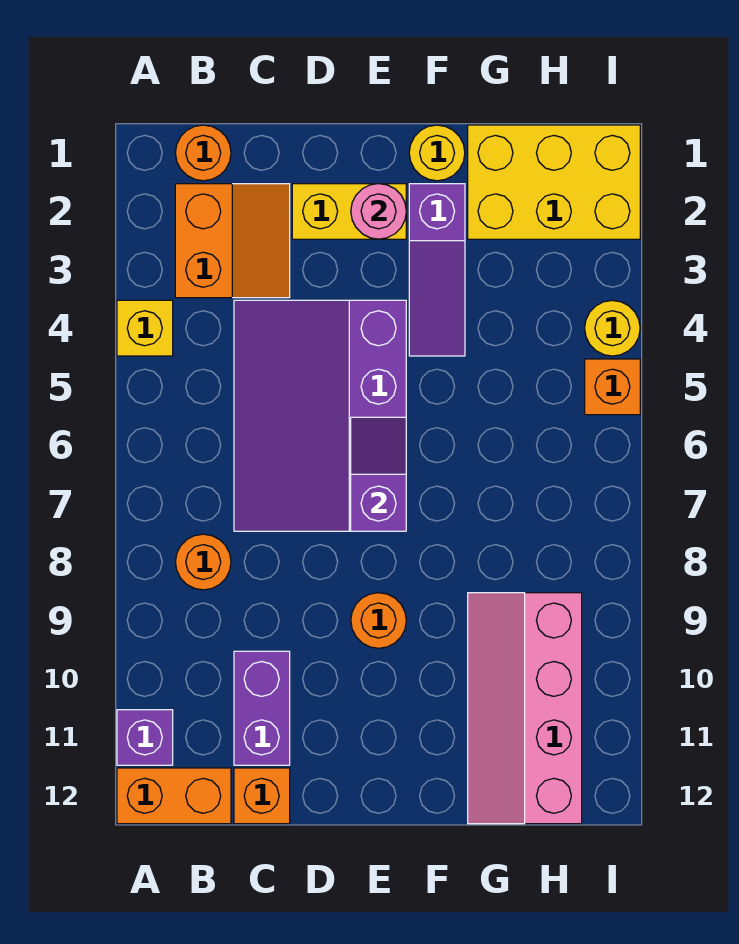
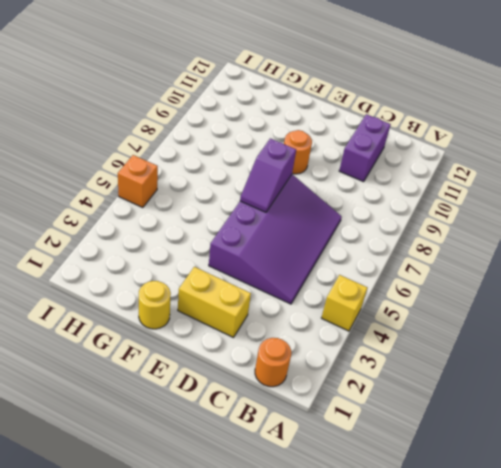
none -> purple brick A11 level 1
none -> orange brick A12:B12 level 1
none -> orange slope B2:C3 level 1 top B

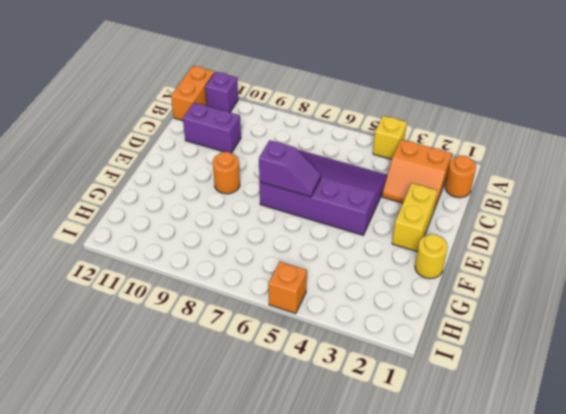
none -> orange round brick B8 level 1
none -> orange brick C12 level 1
none -> purple slope F2:F4 level 1 top 2

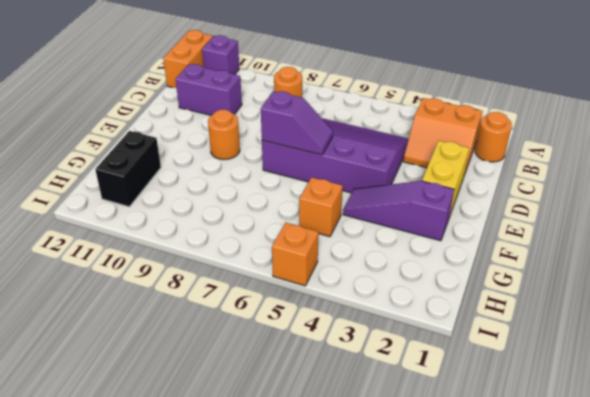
orange brick G5 level 1 -> orange brick C12 level 1
black brick G11:H11 level 1 -> pink slope G9:H12 level 1 top H
none -> yellow brick A4 level 1
none -> yellow round brick F1 level 1
none -> yellow brick G1:I2 level 1

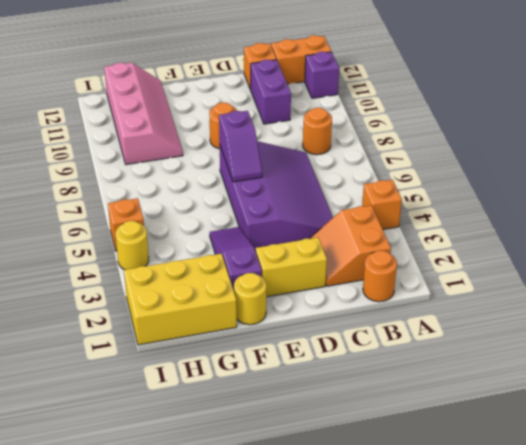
orange brick A4 level 1 -> yellow brick A4 level 1
none -> pink round brick E2 level 2

